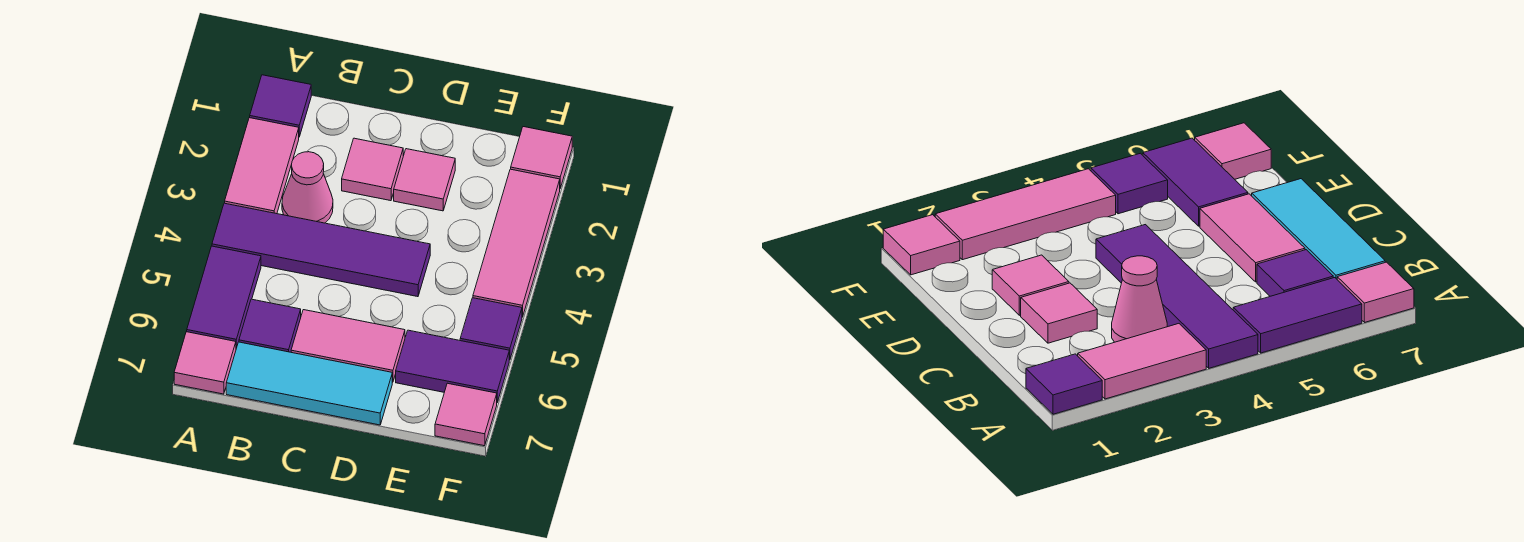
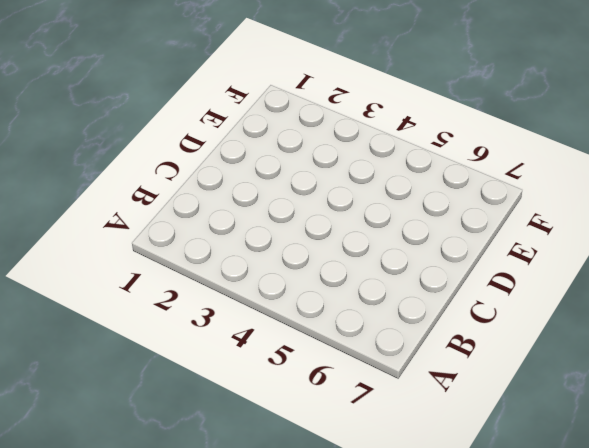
none -> purple tile A1 level 1
none -> pink tile A2:A3 level 1
none -> purple tile A4:D4 level 1

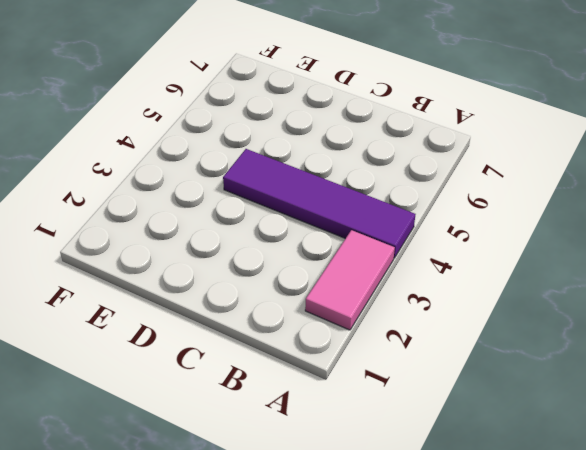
none -> purple tile A1 level 1
none -> purple tile A5:A6 level 1
none -> pink tile A7 level 1

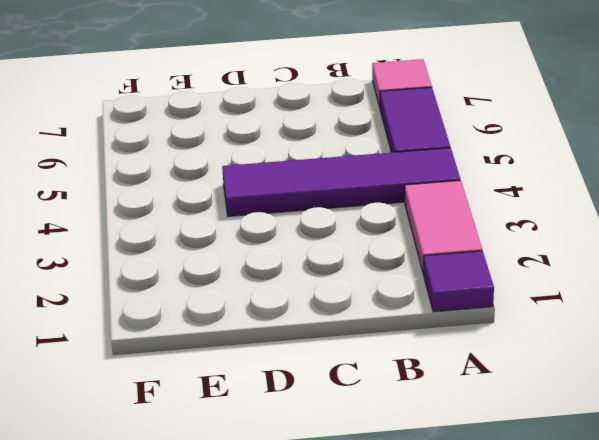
none -> pink cone B3 level 1
none -> purple tile B6 level 1
none -> cyan tile B7:D7 level 1

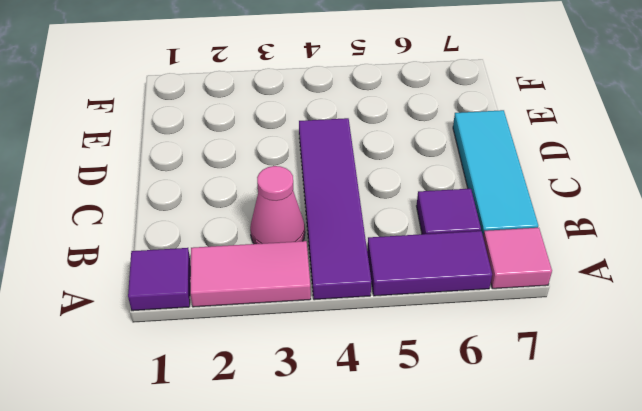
none -> pink tile C2 level 1
none -> pink tile C6:D6 level 1
none -> pink tile D2 level 1

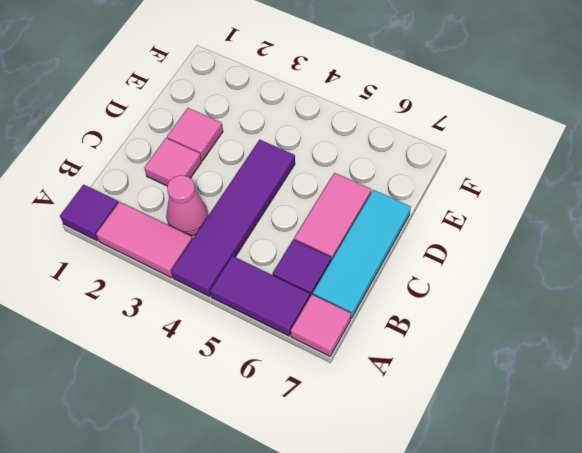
none -> purple tile E6:F6 level 1
none -> pink tile F1 level 1
none -> pink tile F2:F4 level 1

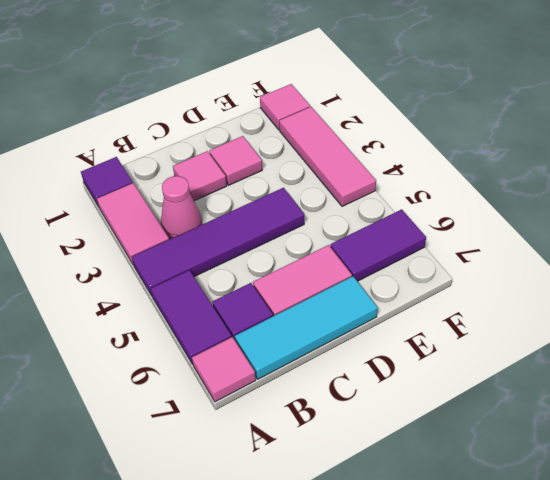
none -> purple tile F5 level 1
none -> pink tile F7 level 1

